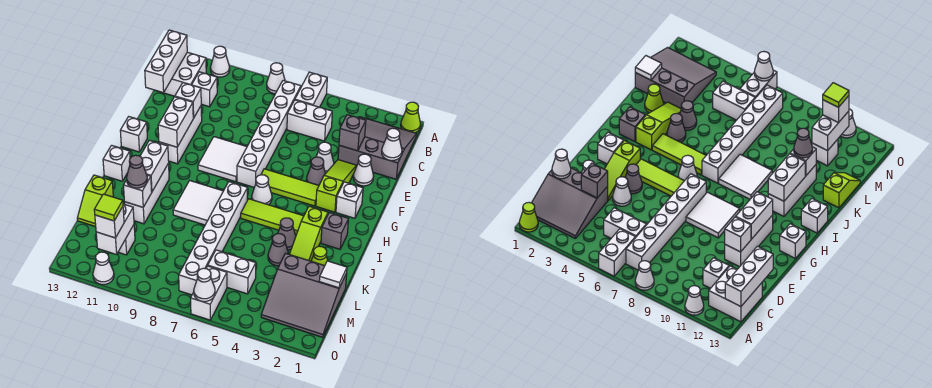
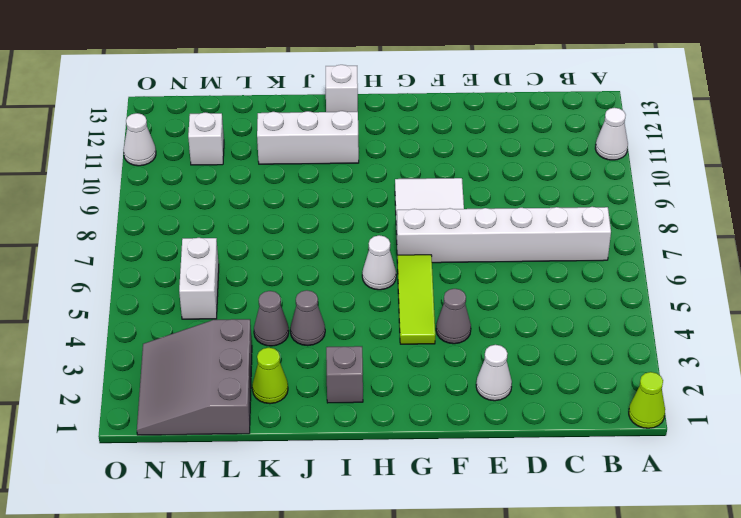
none -> white brick A6:B6 level 1
none -> white cone A8 level 1
none -> grey slope B1:D3 level 1 top D
none -> white brick B12:C13 level 1

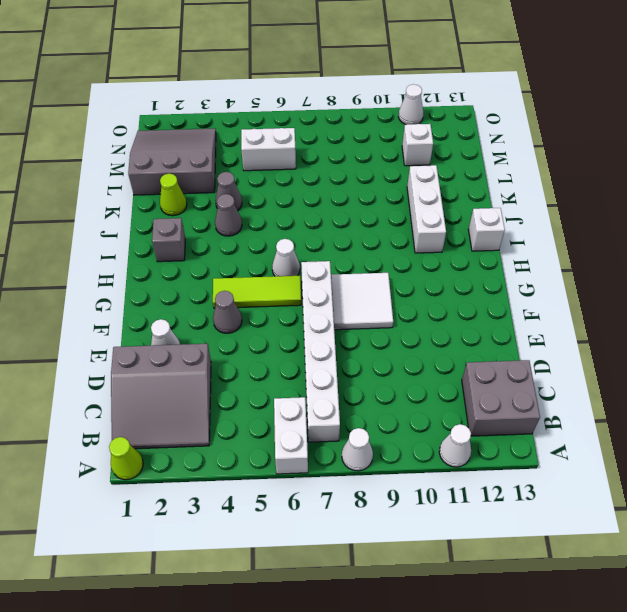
grey brick B12:C13 level 1 -> white brick B12:C13 level 1
none -> white brick C5:C6 level 1
none -> white brick C11 level 1
none -> lime slope E3:G3 level 1 top G
none -> white cone E4 level 1

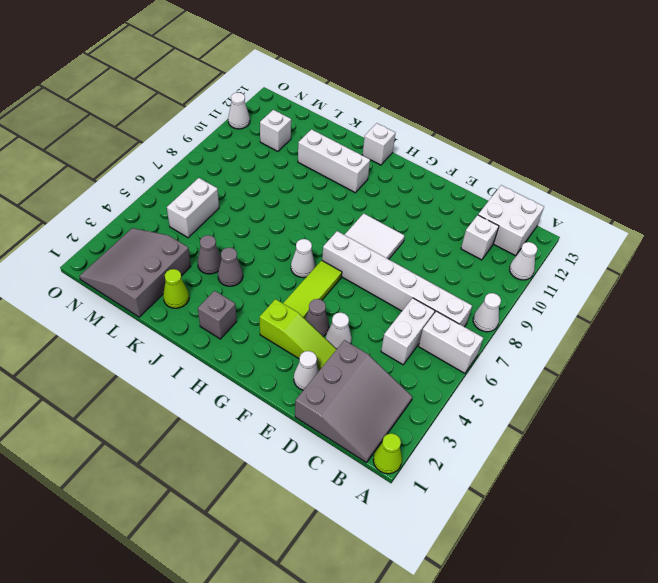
none -> white brick E11:G11 level 1
none -> white brick G2 level 1
none -> white brick G13 level 1
none -> lime slope I3:K3 level 1 top I

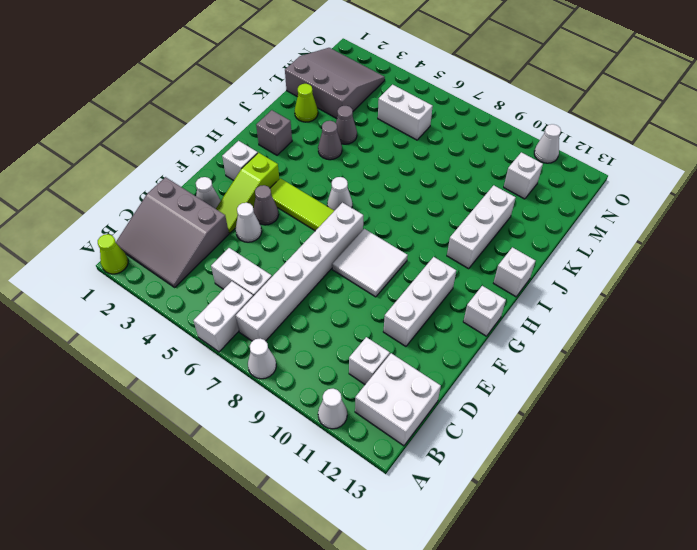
none -> lime slope I3:K3 level 1 top I
none -> lime tile I4:I6 level 1
none -> white brick I7:N7 level 1
none -> white tile I8:J9 level 1

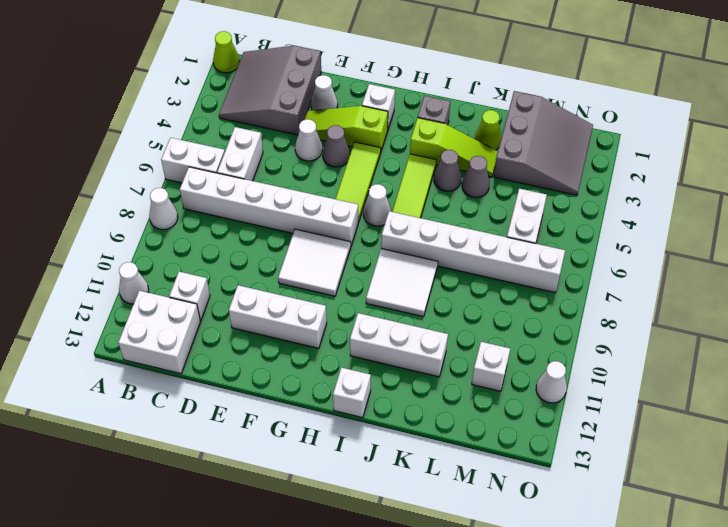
none -> white brick G13 level 1
none -> lime slope K13:L13 level 1 top K
none -> white brick N6:O6 level 1
none -> white brick B13:D13 level 2

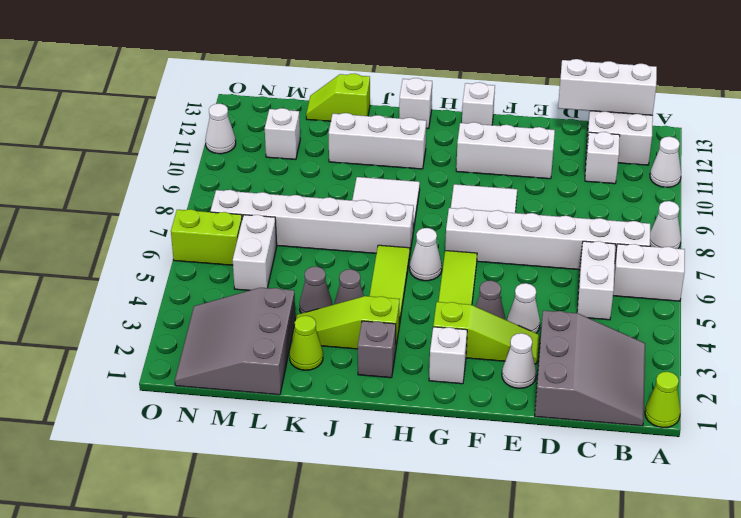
lime brick N6:O6 level 1 -> white brick N6:O6 level 1
none -> white cone D1 level 2
none -> grey brick D3 level 2
none -> white brick E11 level 2
none -> white brick F11:G11 level 2

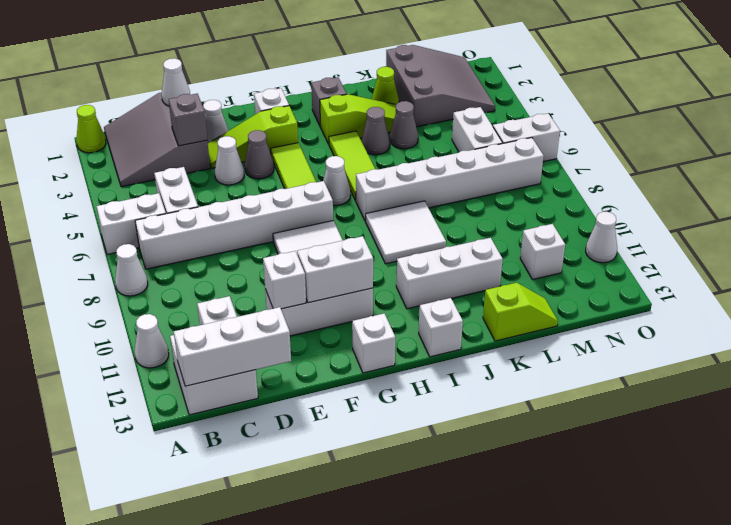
none -> white brick I11:J11 level 2
none -> white brick K11 level 2
none -> white tile L1 level 2
none -> white brick M11:N11 level 2

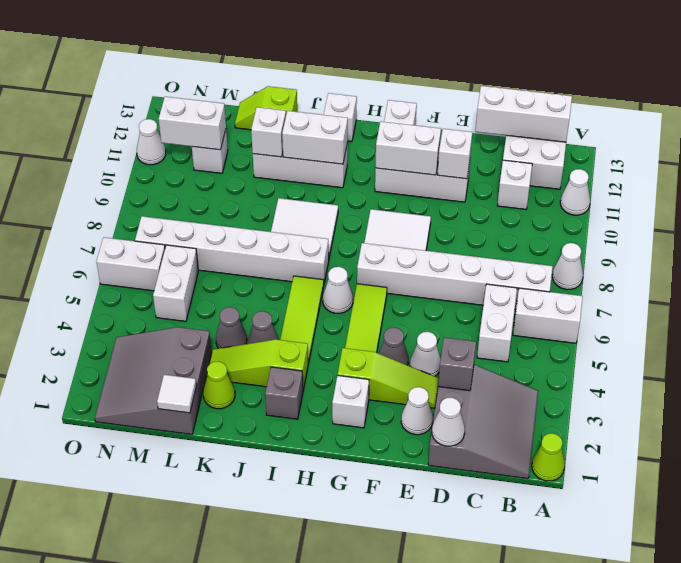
none -> white cone O6 level 2
none -> grey cone K11 level 3
none -> white brick N11 level 3
none -> lime tile N11 level 4

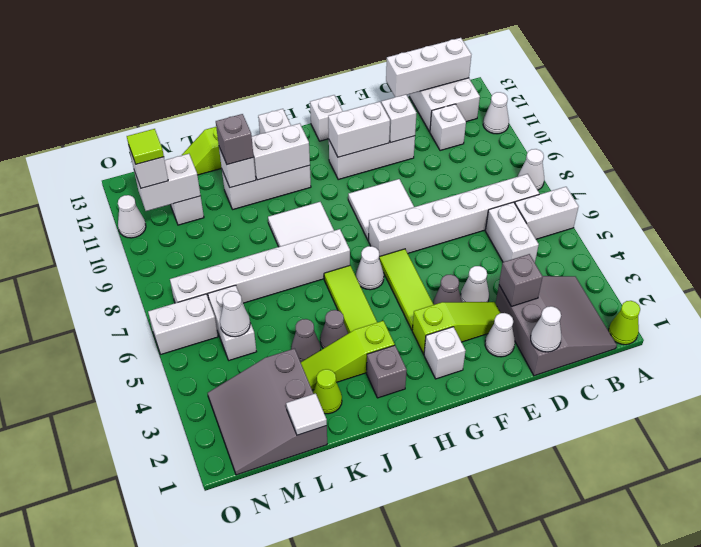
grey brick K11 level 3 -> grey cone K11 level 3
white cone M5 level 2 -> white cone O6 level 2

